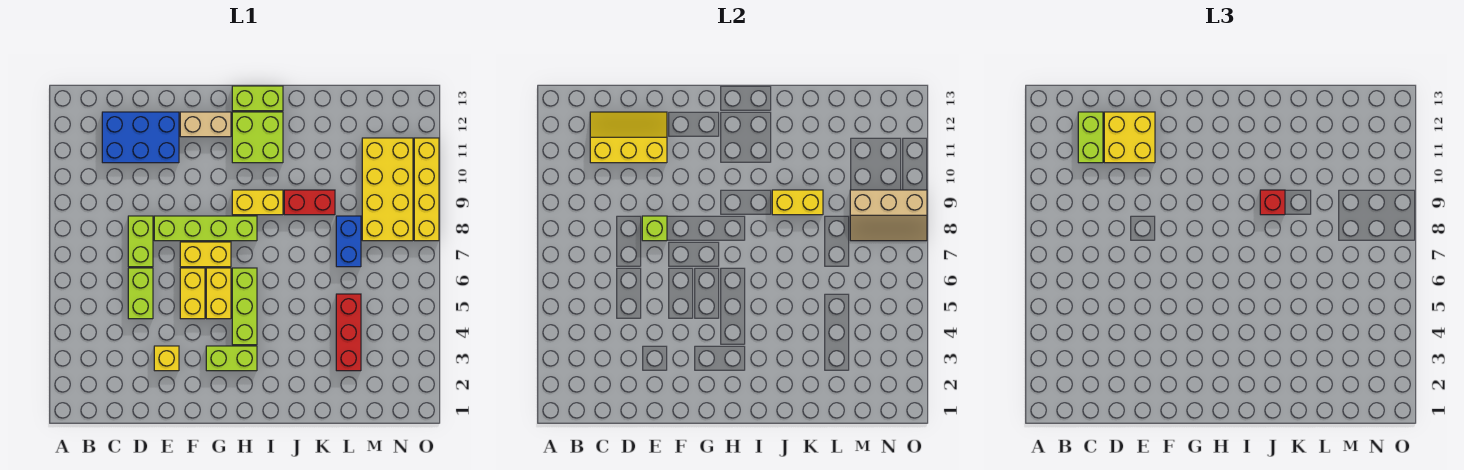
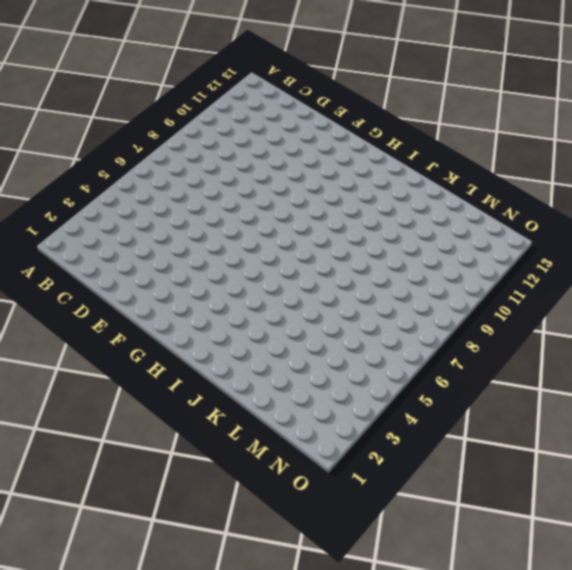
none -> blue brick C11:E12 level 1
none -> lime brick D5:D6 level 1
none -> lime brick D7:D8 level 1

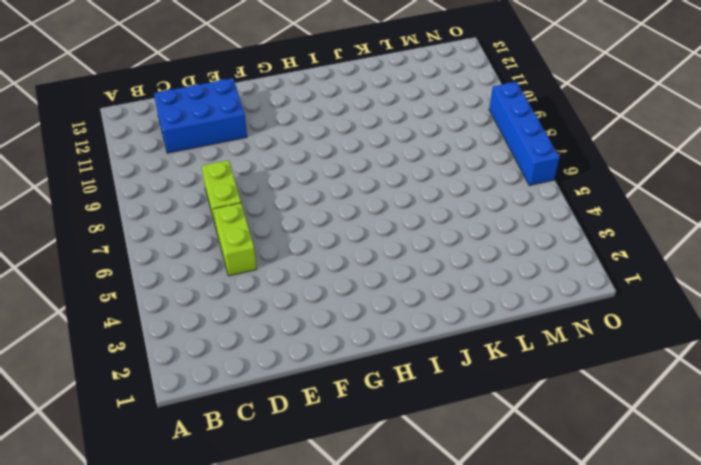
blue brick O6:O9 level 1 -> yellow brick O8:O11 level 1
none -> yellow brick E3 level 1
none -> lime brick E8:H8 level 1
none -> yellow brick F5:F6 level 1

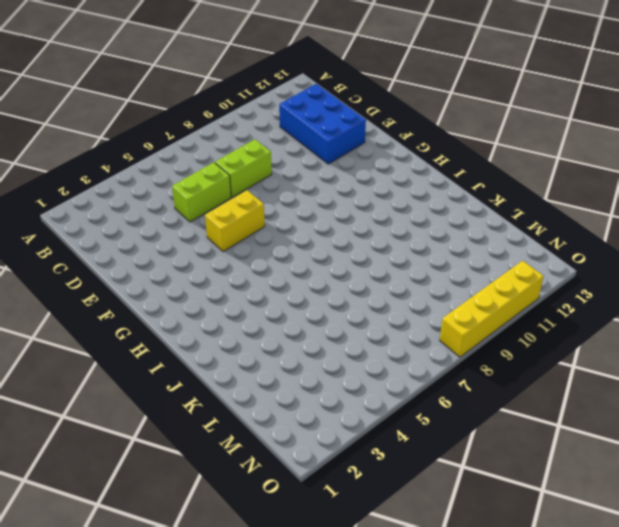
none -> yellow brick E3 level 1
none -> lime brick E8:H8 level 1
none -> yellow brick F7:G7 level 1

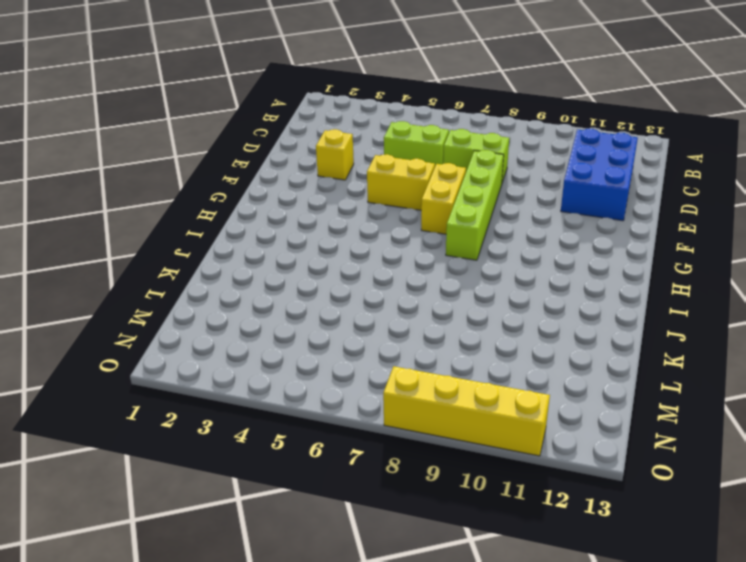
none -> tan brick F12:G12 level 1
none -> lime brick G3:H3 level 1
none -> yellow brick G5:G6 level 1

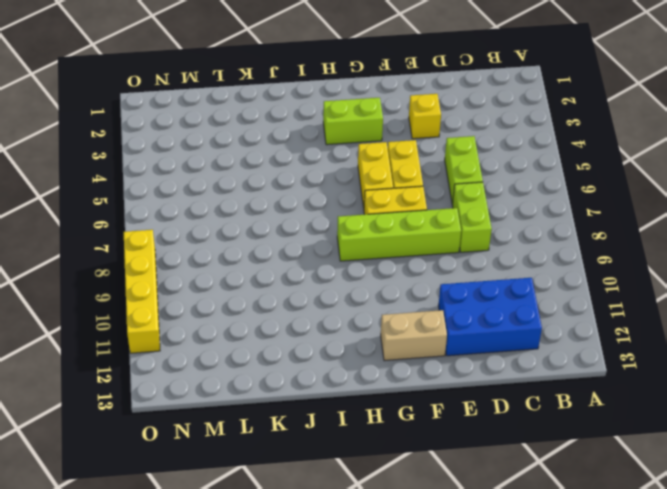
none -> lime brick H4:H6 level 1
none -> yellow brick H9:I9 level 1
none -> lime brick H11:I12 level 1

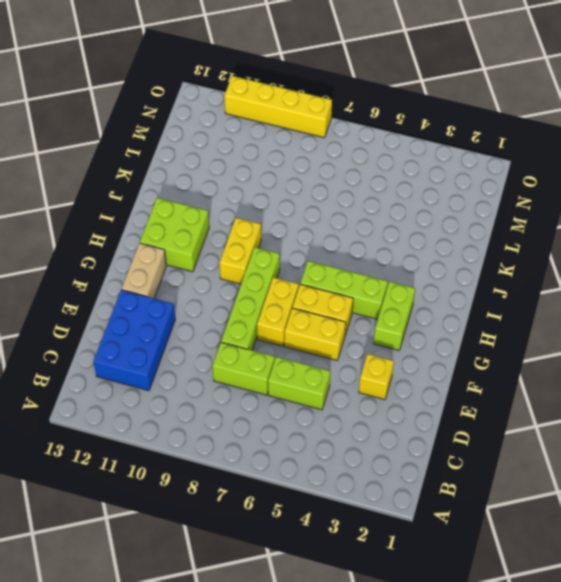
none -> lime brick H13:I13 level 1
none -> red brick J9:K9 level 1
none -> red brick L3:L5 level 1

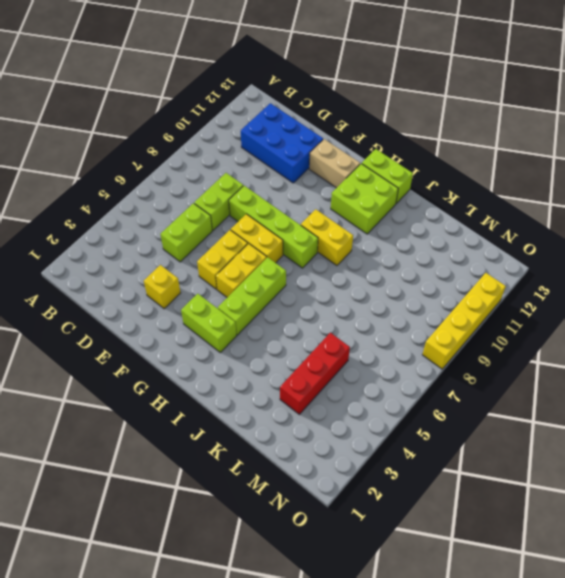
none -> red brick J9:K9 level 1
none -> blue brick L7:L8 level 1
none -> yellow brick M8:N11 level 1

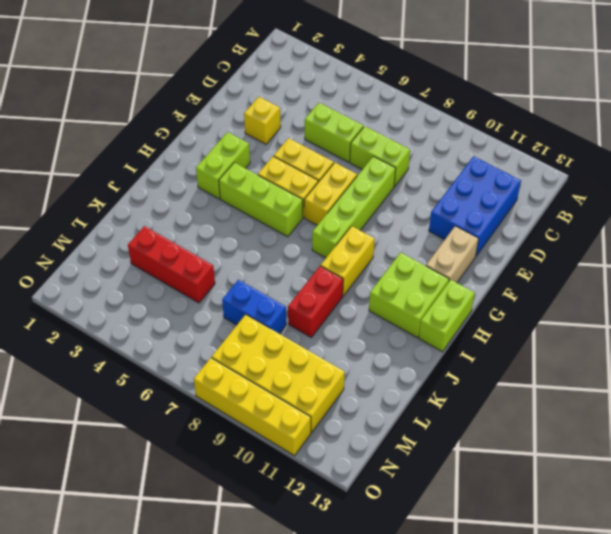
none -> yellow slope C11:E12 level 2 top 11
none -> lime brick E8 level 2
none -> yellow brick J9:K9 level 2

